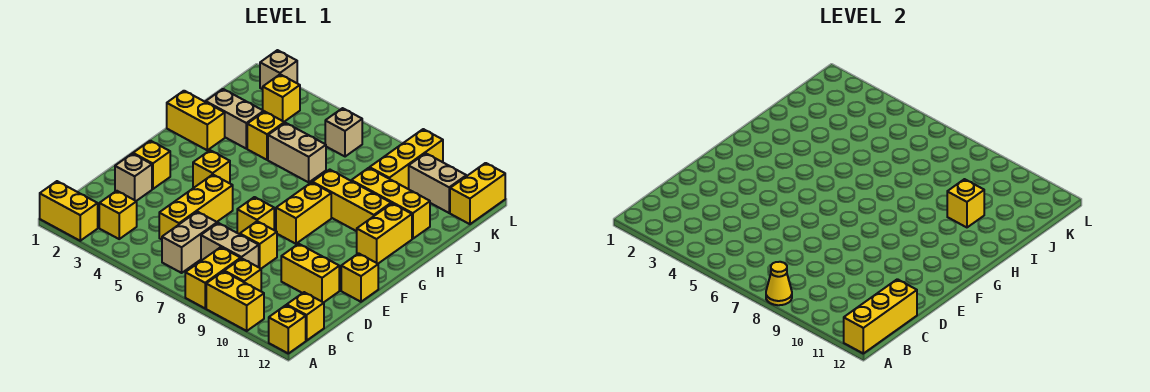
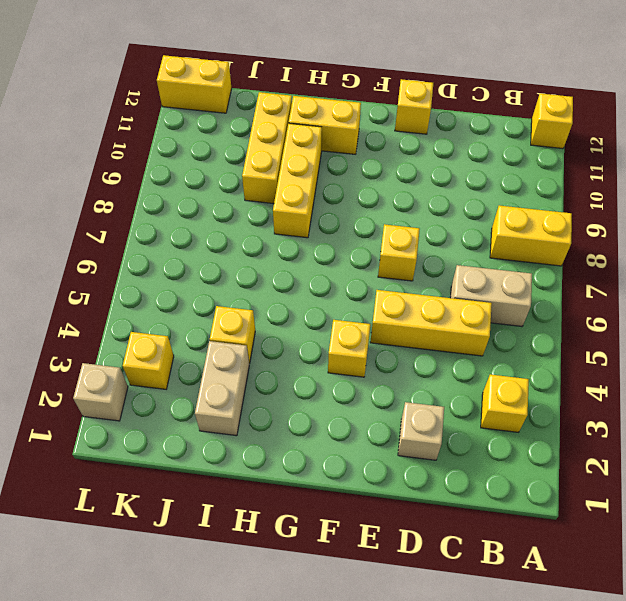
none -> yellow brick A1:A2 level 1
none -> yellow brick A9:A10 level 1
none -> yellow brick B9 level 1
none -> yellow brick B12 level 1

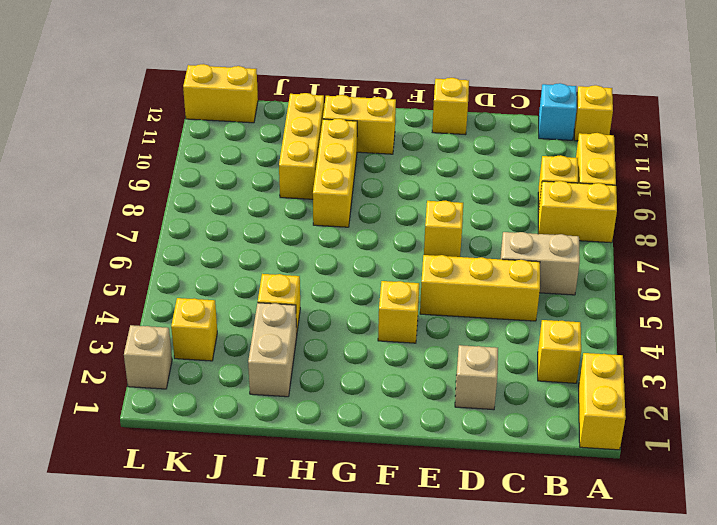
cyan brick B12 level 1 -> yellow brick B12 level 1
none -> tan brick C7:C8 level 1
none -> yellow brick D8 level 1
none -> yellow brick D10:D11 level 1
none -> yellow brick E2 level 1

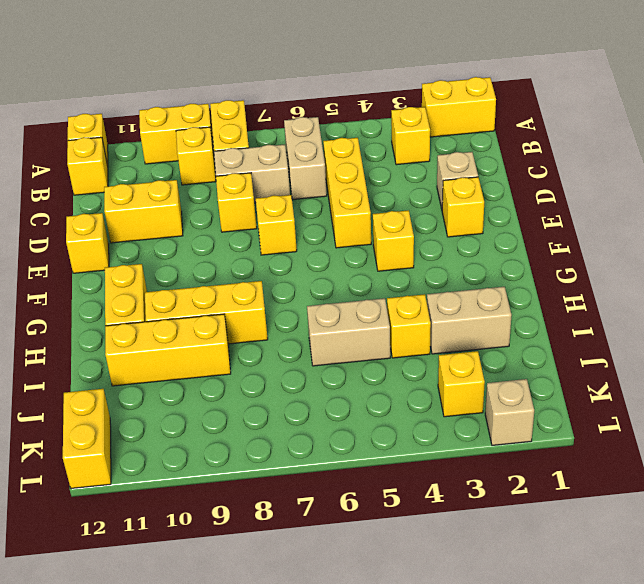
none -> yellow brick F8:G8 level 1
none -> yellow brick H1:H2 level 1
none -> yellow brick J9:L9 level 1
none -> tan brick K6 level 1

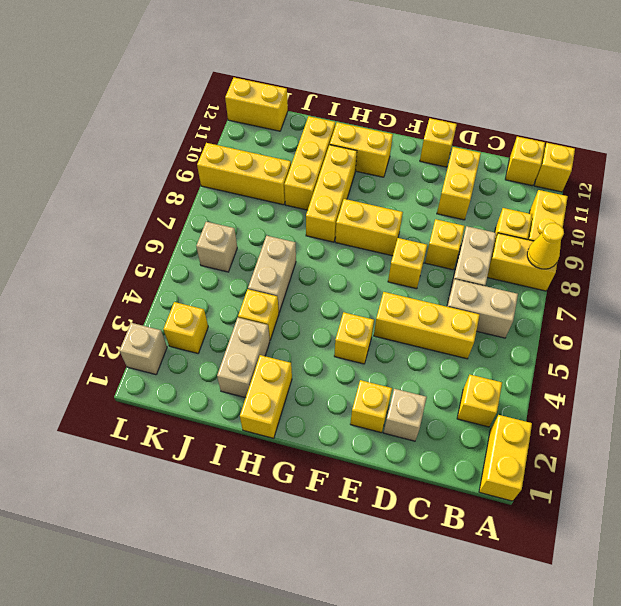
none -> tan brick K10:K11 level 1
none -> yellow brick A12:C12 level 2
none -> yellow brick I10 level 2

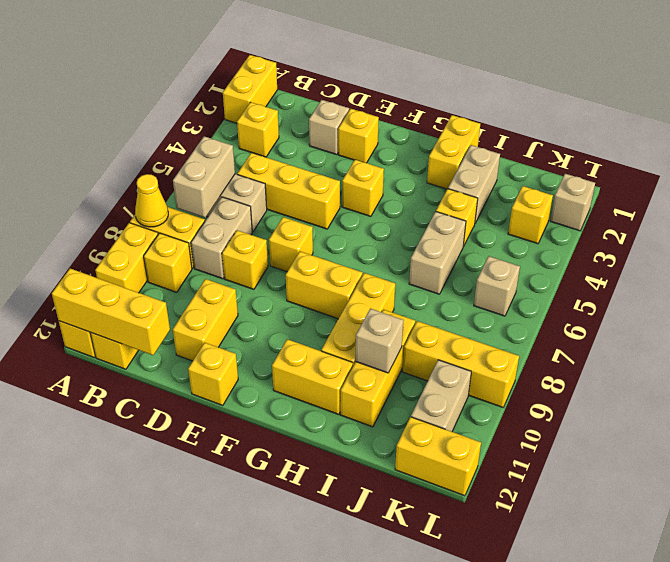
tan brick B6:B7 level 2 -> none
tan brick I10 level 2 -> yellow brick I10 level 2

